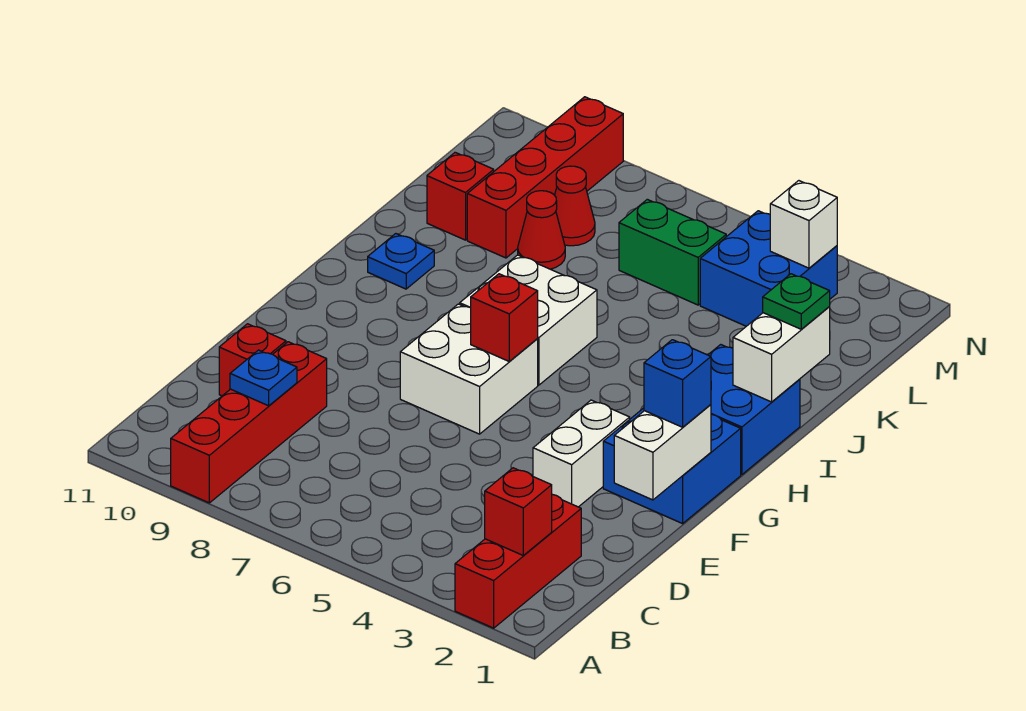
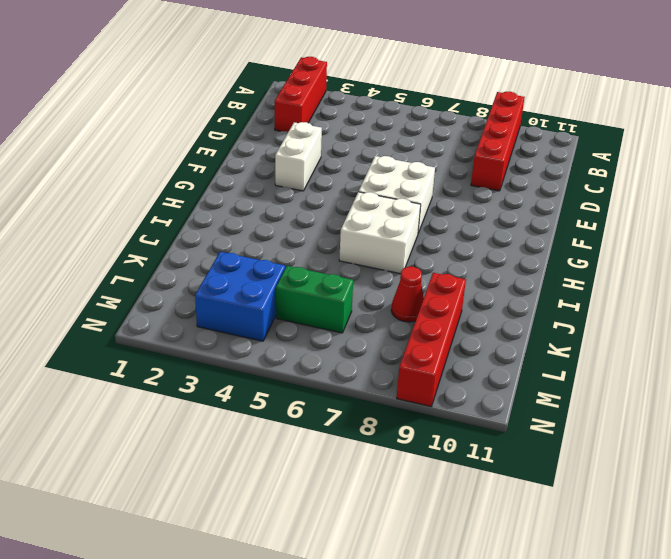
none -> red brick D10 level 1
none -> blue brick F1:G2 level 1
none -> blue brick H1:I2 level 1

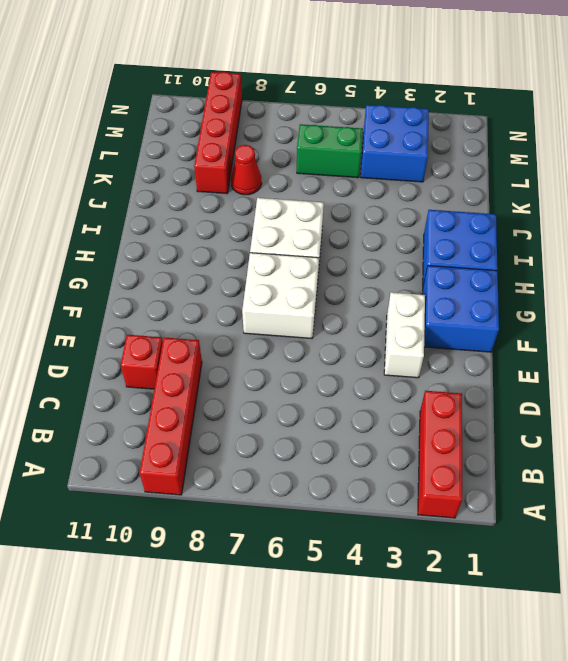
none -> blue plate I10 level 1
none -> red brick K10 level 1
none -> red cone L8 level 1

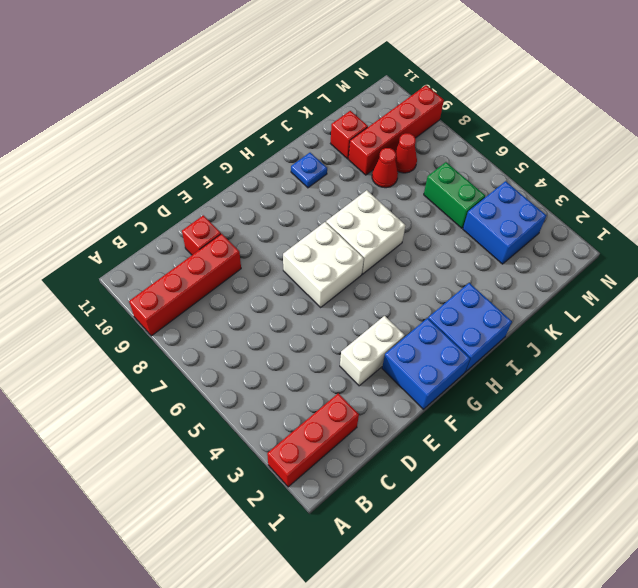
none -> red brick B2 level 2
none -> blue plate C9 level 2
none -> white brick E1:F1 level 2

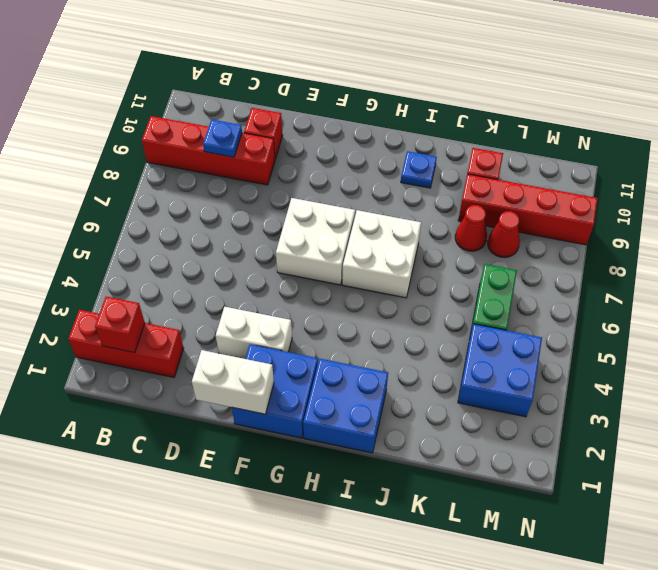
none -> red brick G6 level 2
none -> white brick I1:J1 level 2
none -> white brick M3 level 2

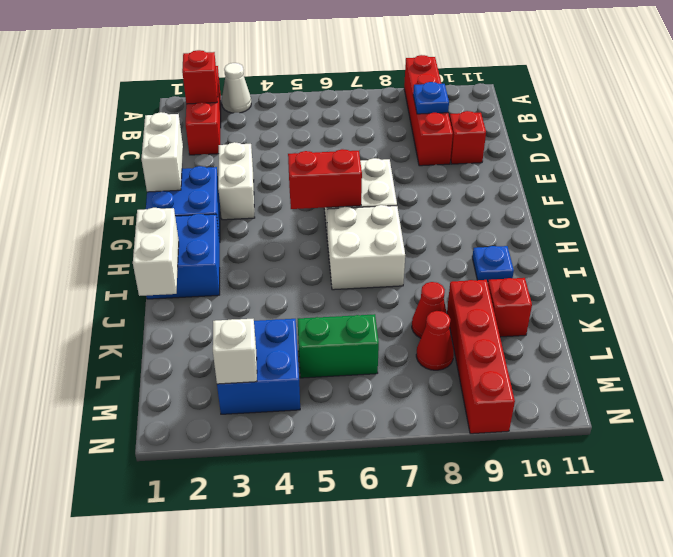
white cone A3 level 1 -> none
red brick G5:G6 level 2 -> red brick G6 level 2
none -> blue brick F1 level 3
none -> green plate J1 level 3

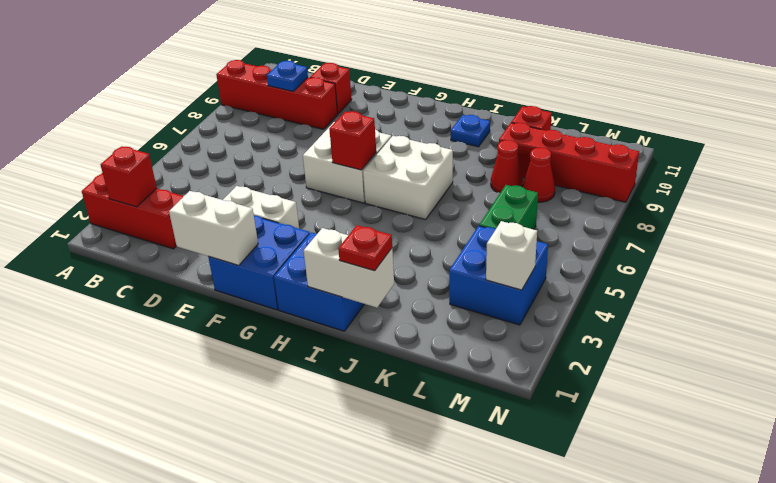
red plate J1 level 3 -> green plate J1 level 3
none -> blue brick F1 level 3

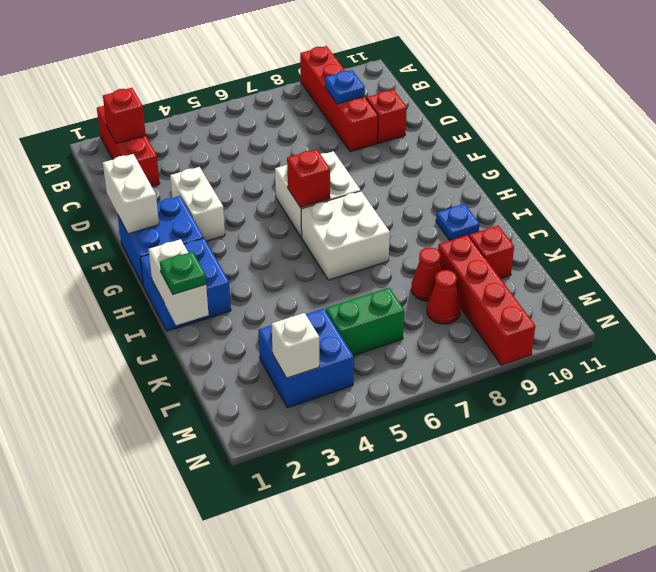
none -> blue brick F1 level 3

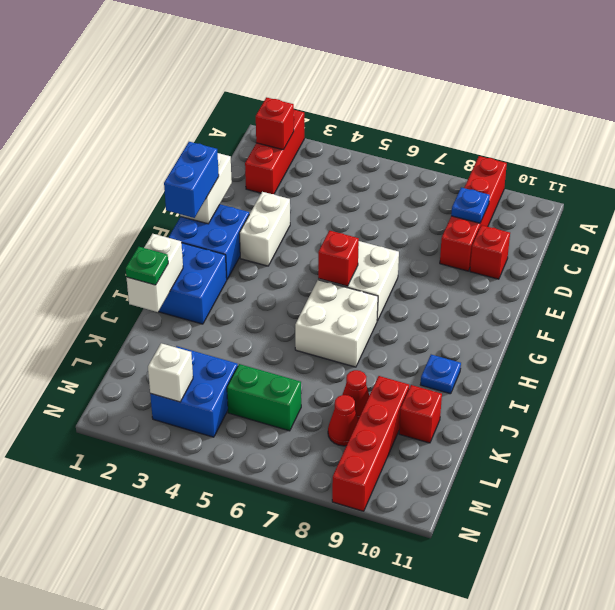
blue brick F1:G1 level 3 -> blue brick F1 level 3

